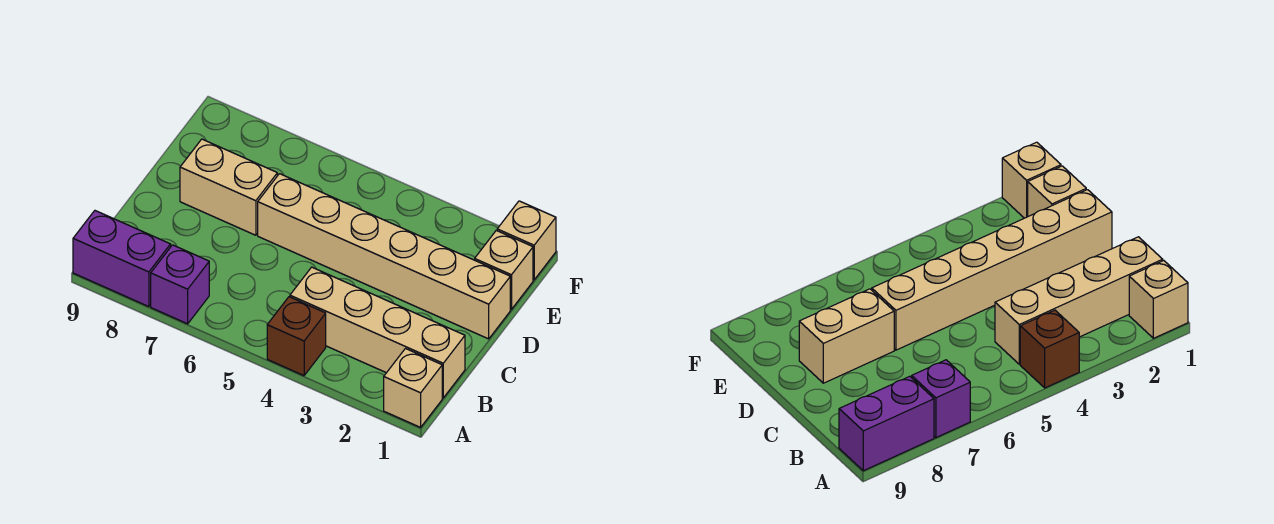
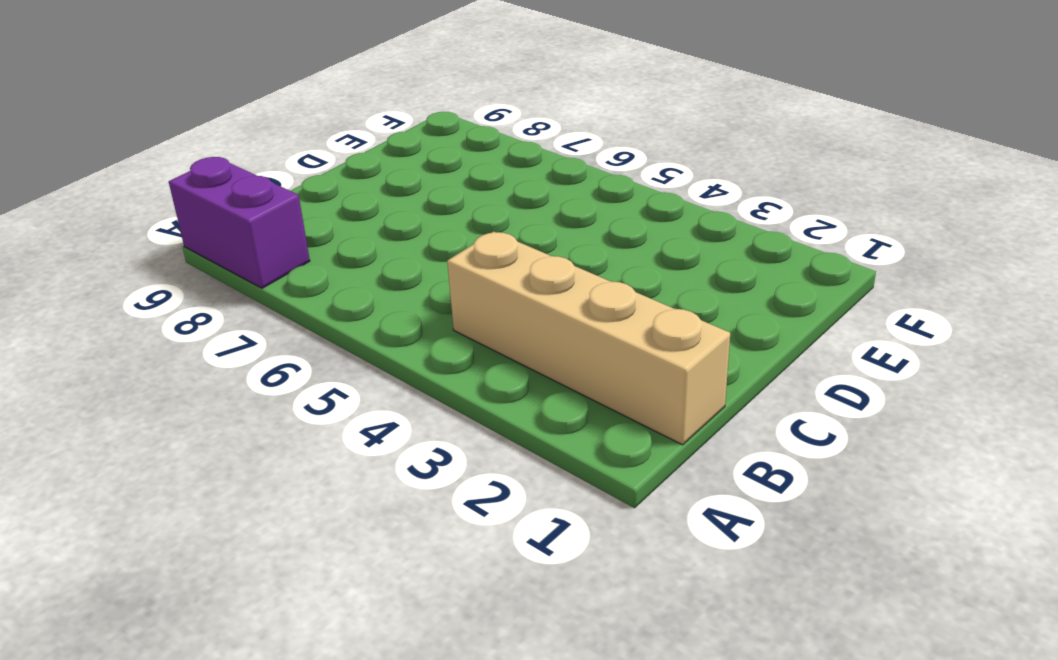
none -> tan brick A1 level 1
none -> brown brick A4 level 1

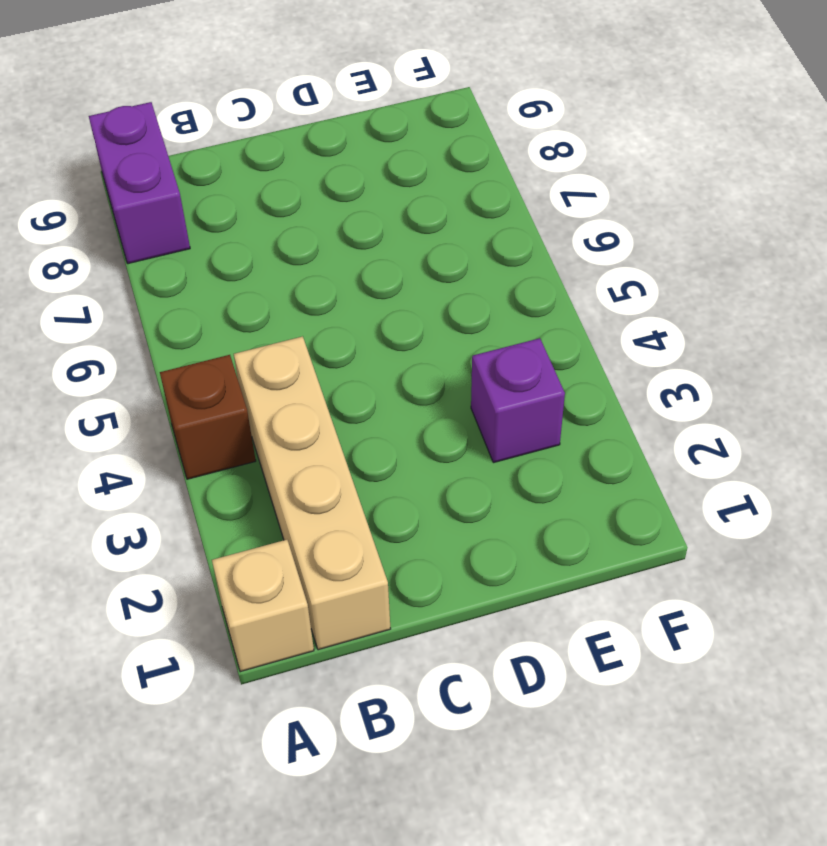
purple brick E3 level 1 -> purple brick A7 level 1
none -> tan brick D1:D6 level 1
none -> tan brick D7:D8 level 1

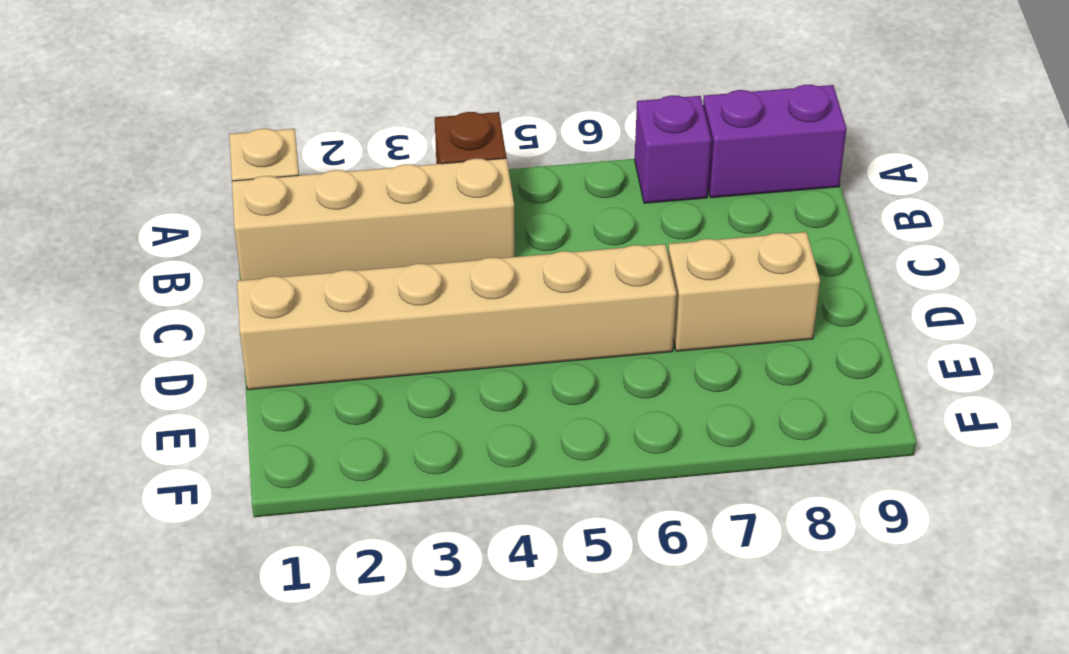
none -> tan brick E1 level 1
none -> tan brick F1 level 1

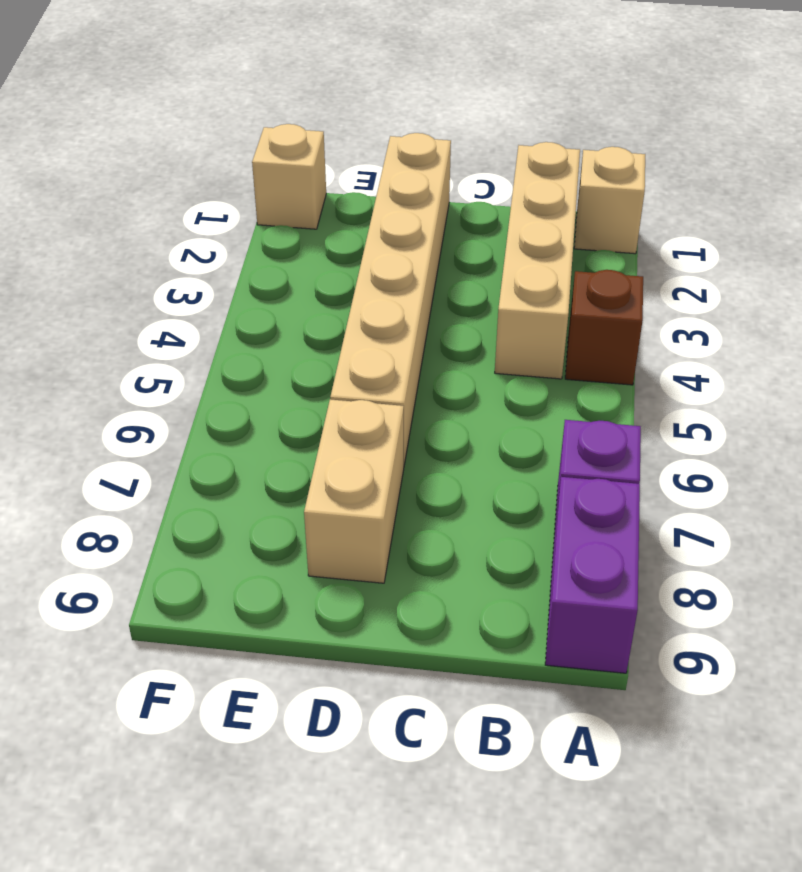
none -> tan brick E1 level 1

